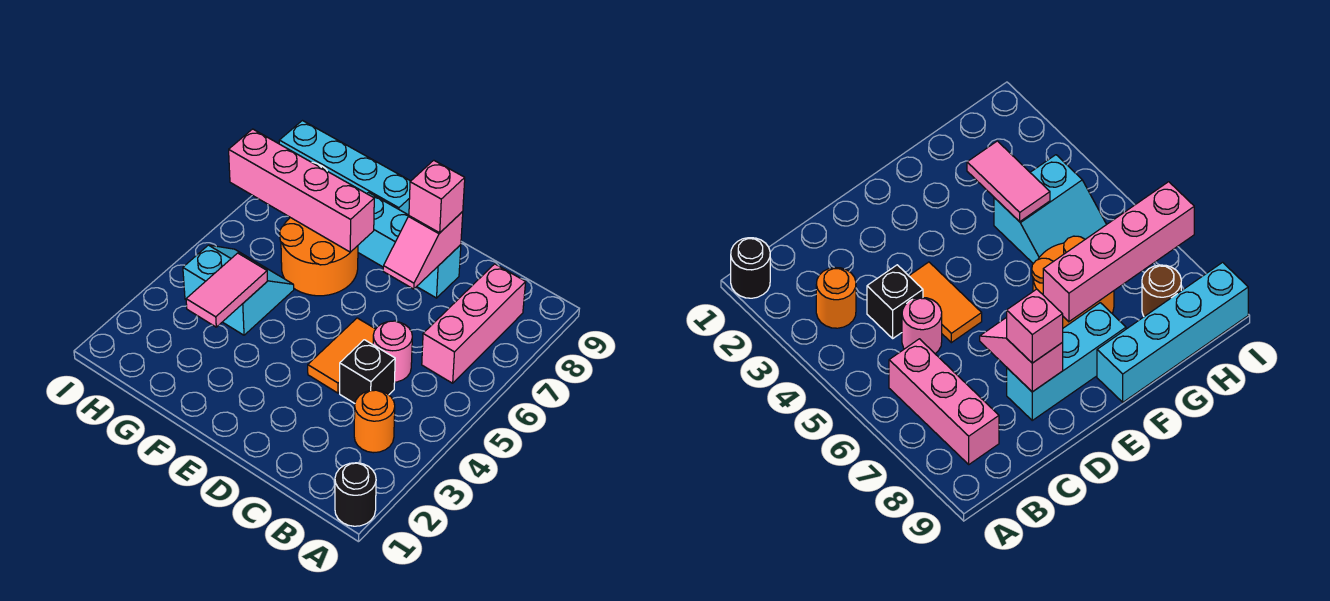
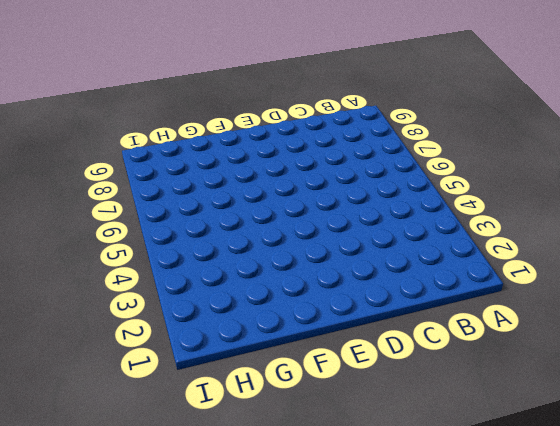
none -> black round brick A1 level 1
none -> orange round brick B3 level 1
none -> pink brick B6:B8 level 1

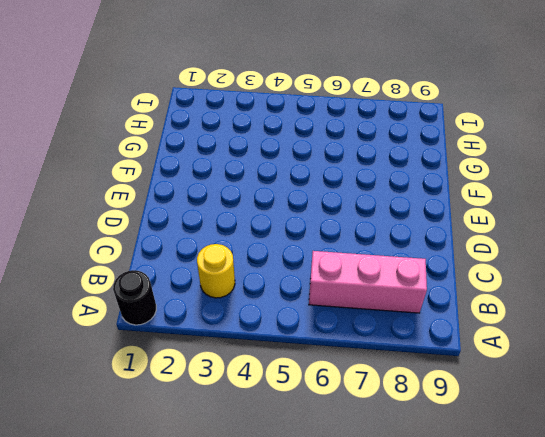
yellow round brick B3 level 1 -> orange round brick B3 level 1
none -> black brick C4 level 1
none -> pink round brick C5 level 1
none -> orange tile D4:D5 level 1

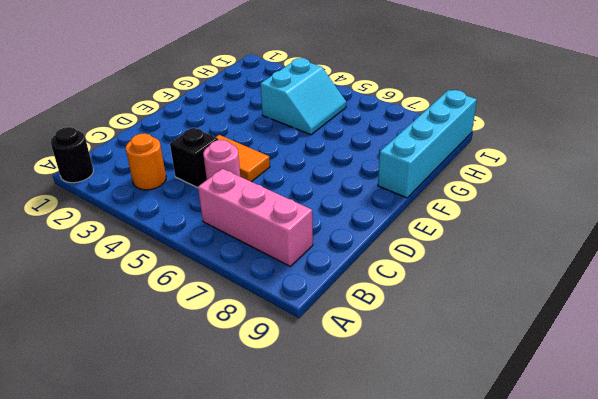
none -> cyan brick D8:F8 level 1
none -> orange round brick F6:G7 level 1
none -> brown round brick H8 level 1

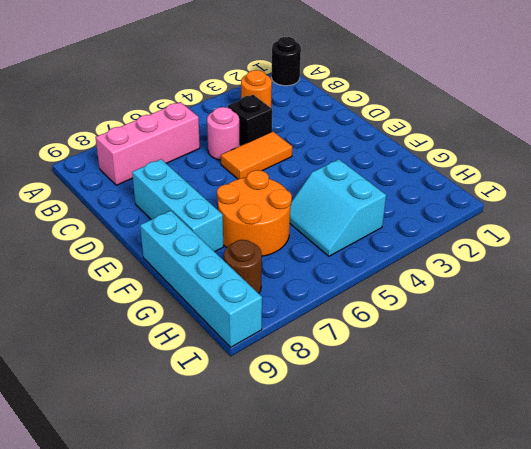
none -> pink slope D7:D8 level 2 top 8
none -> pink brick F7:I7 level 2
none -> pink tile G3:G4 level 2

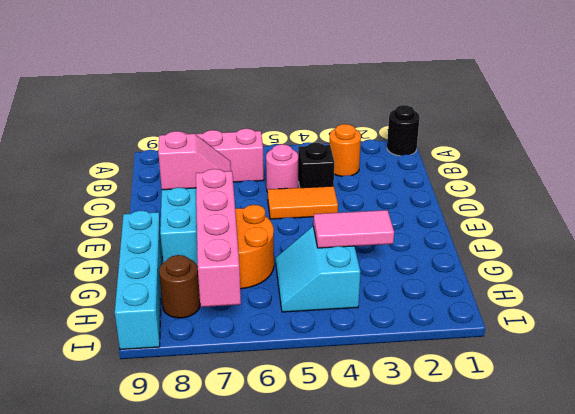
none -> pink brick D8 level 3

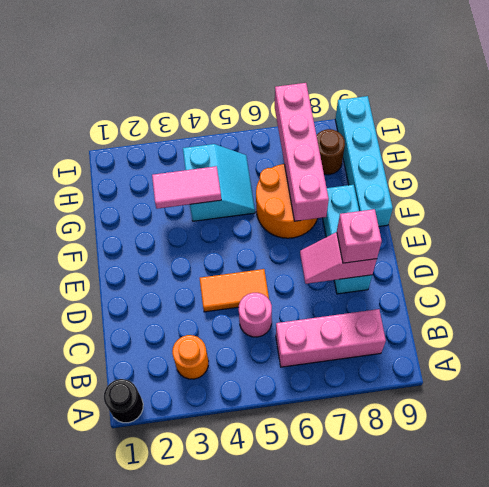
none -> black brick C4 level 1

